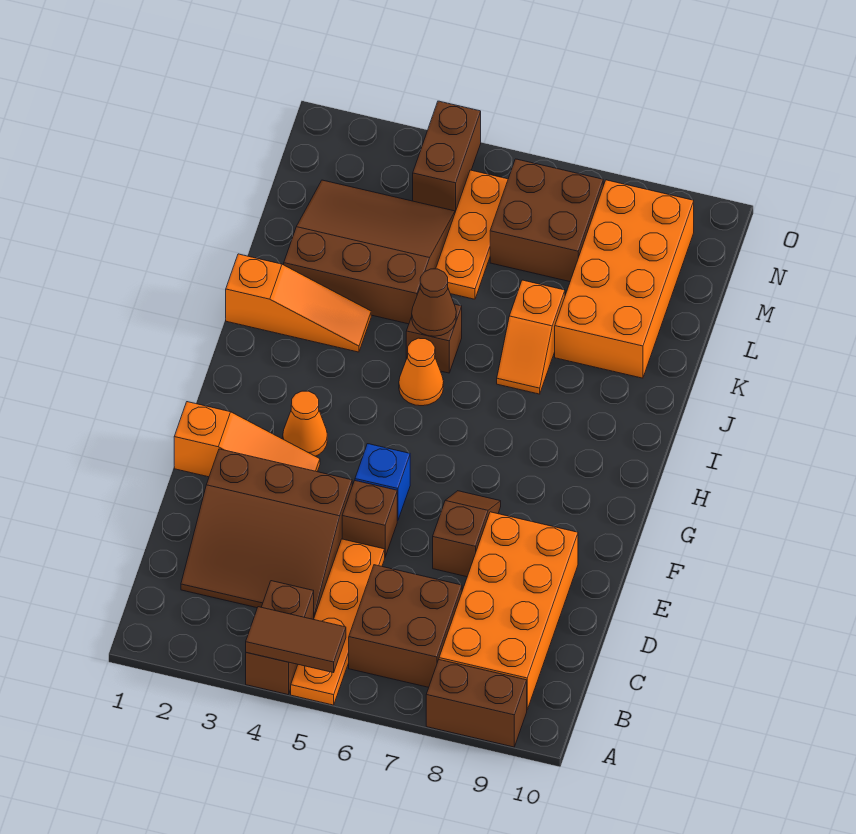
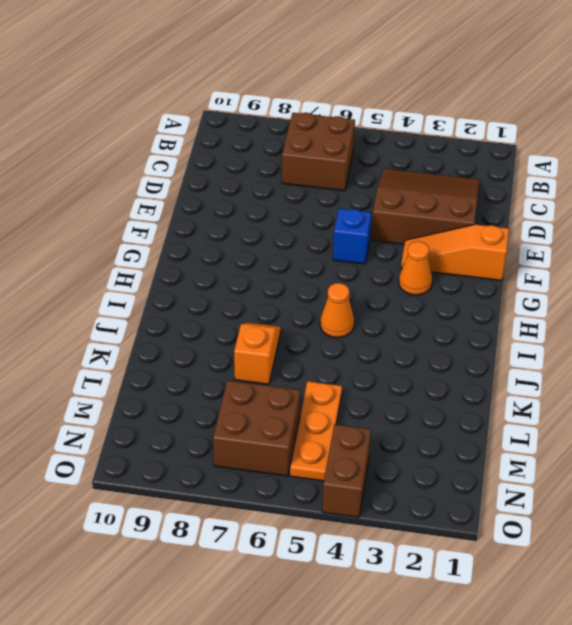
none -> brown brick A4:B4 level 1
none -> orange plate A5:D5 level 1
none -> brown brick A8:A9 level 1

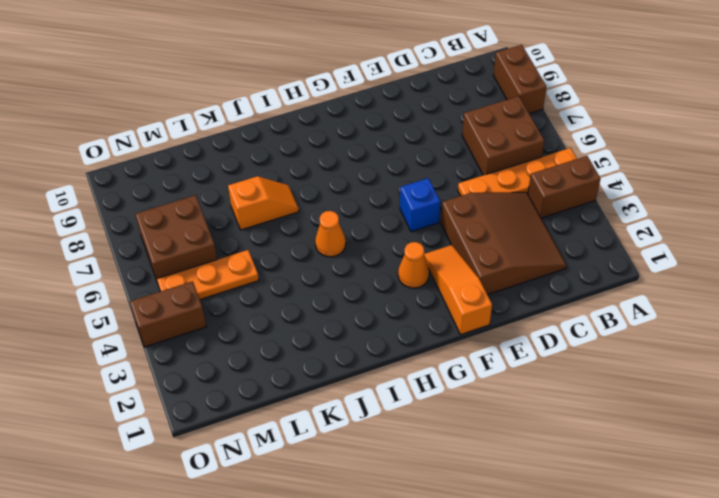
none -> orange brick B8:E9 level 1
none -> brown brick E5 level 1
none -> brown slope E7:F7 level 1 top E

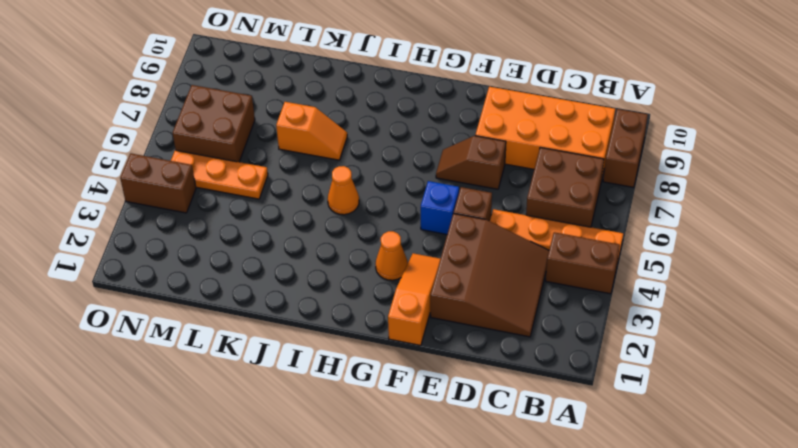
none -> orange slope J1:J3 level 1 top 1
none -> brown brick J5 level 1
none -> brown slope K2:M4 level 1 top K

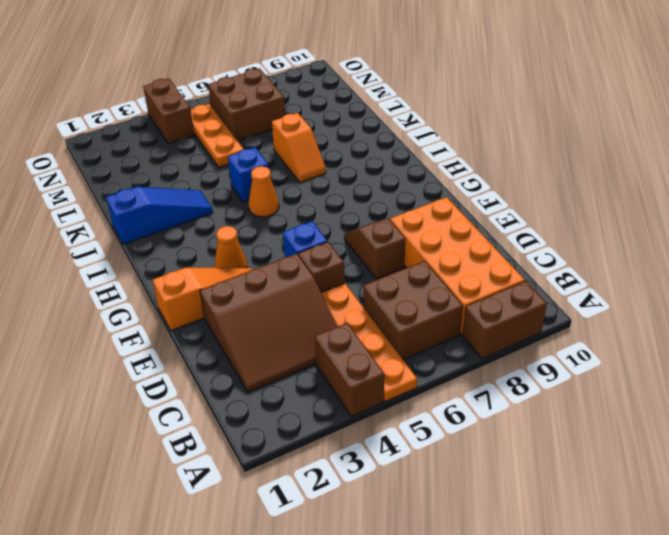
blue slope J1:J3 level 1 top 1 -> orange slope J1:J3 level 1 top 1
blue brick J5 level 1 -> brown brick J5 level 1
none -> brown slope K2:M4 level 1 top K
none -> orange brick K8:N9 level 1
none -> brown tile A4:A5 level 2

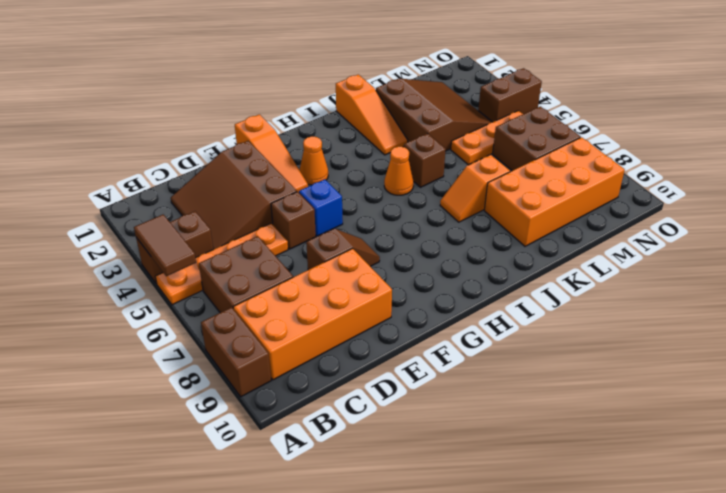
none -> brown cone J5 level 2

